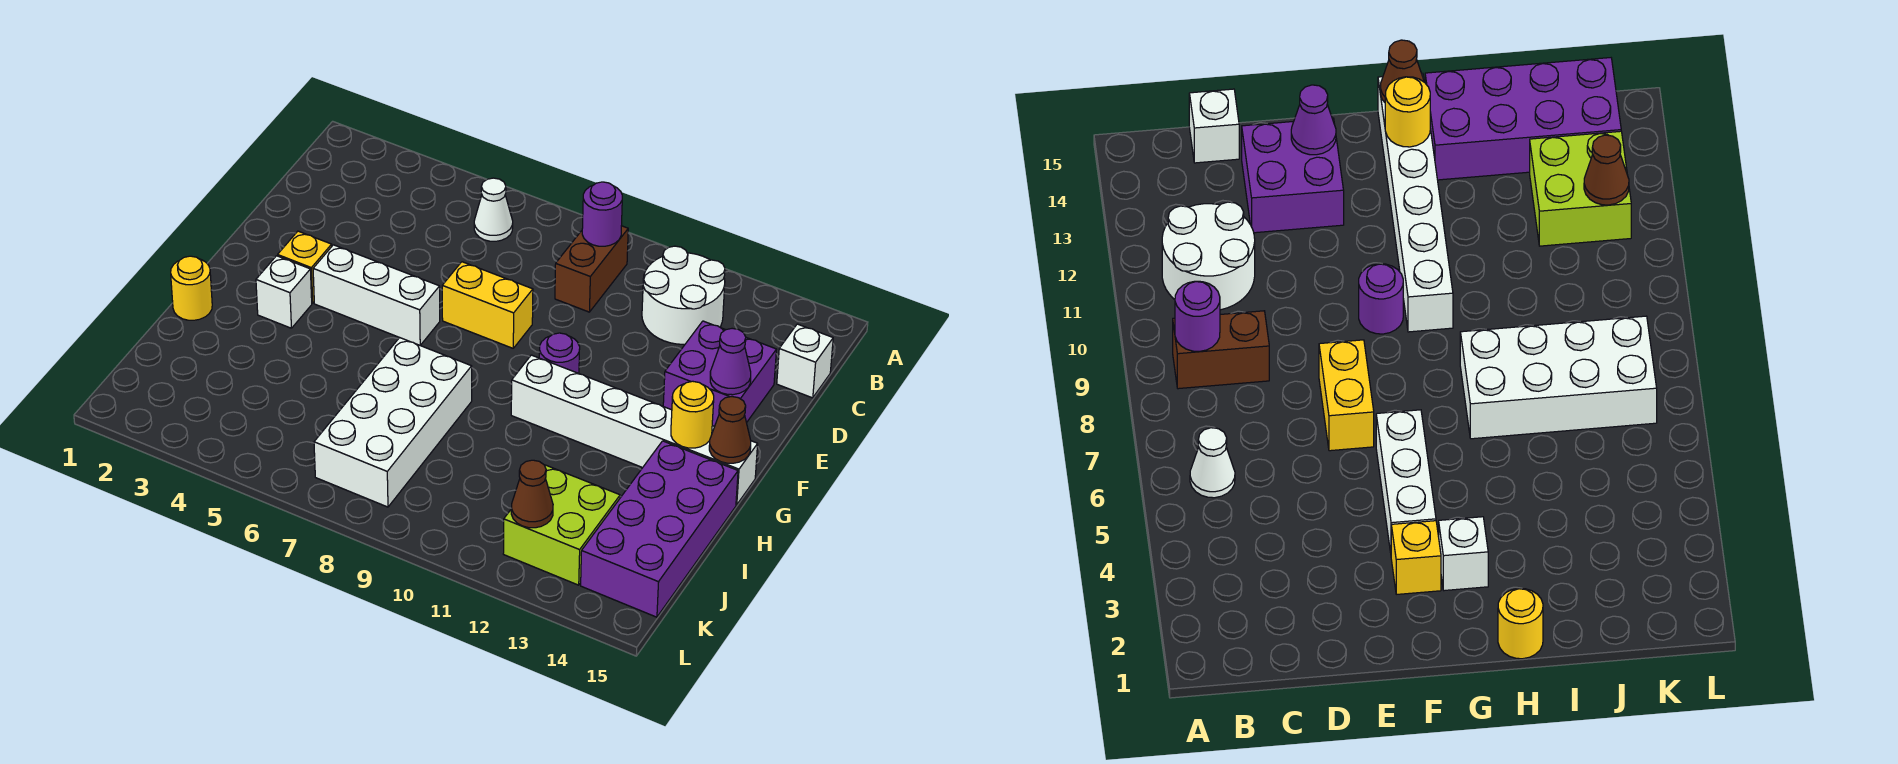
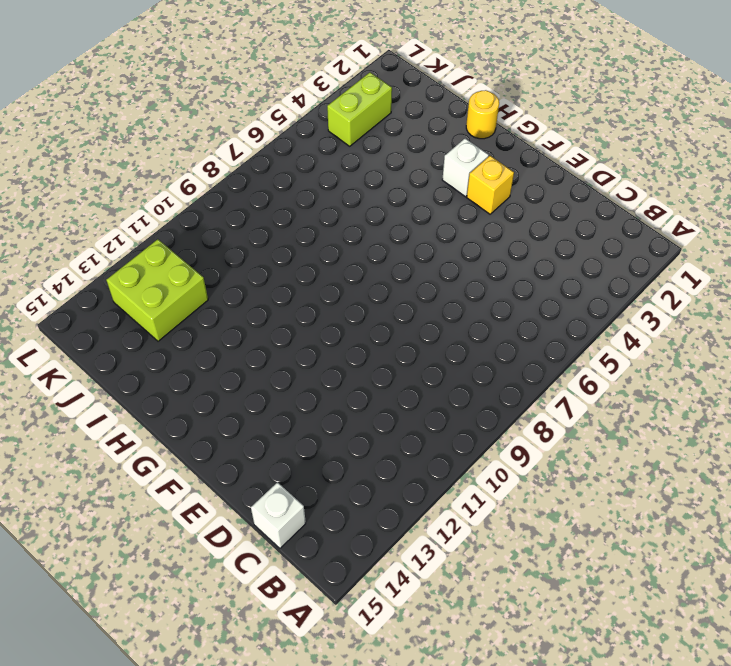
lime brick K3:K4 level 1 -> none
none -> white cone B6 level 1
none -> brown brick B9:C9 level 1
none -> white round brick B11:C12 level 1

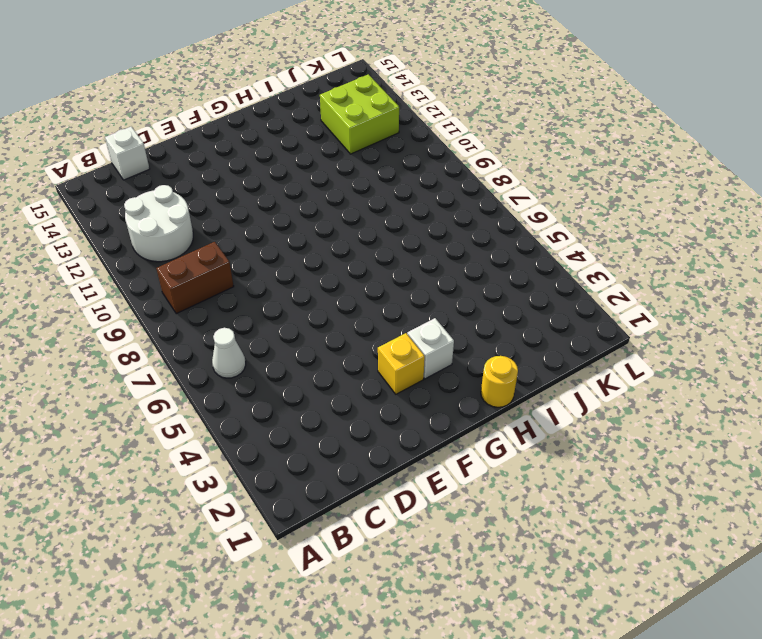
none -> purple brick D13:E14 level 1
none -> yellow brick E7:E8 level 1
none -> white brick F4:F6 level 1

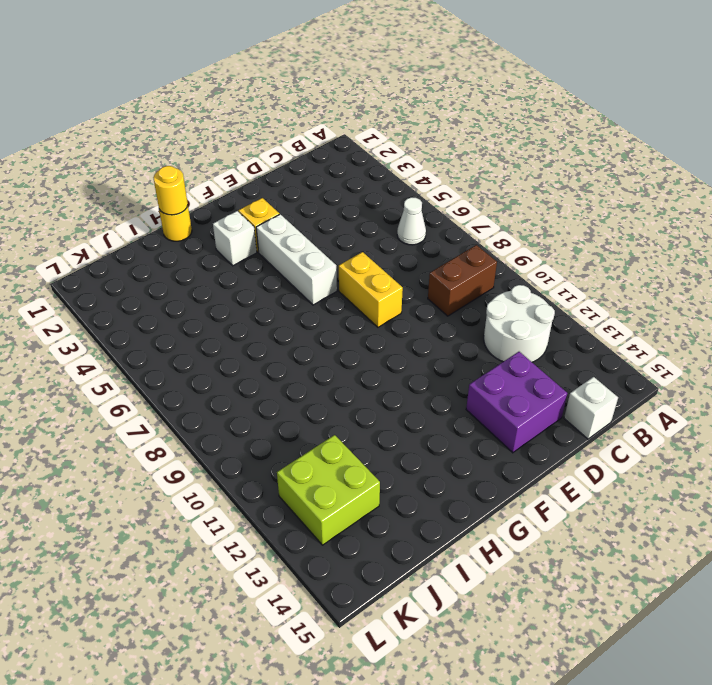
yellow round brick H1 level 2 -> yellow round brick G14 level 2
none -> purple round brick F10 level 1
none -> white brick G10:G15 level 1
none -> white brick H7:K8 level 1

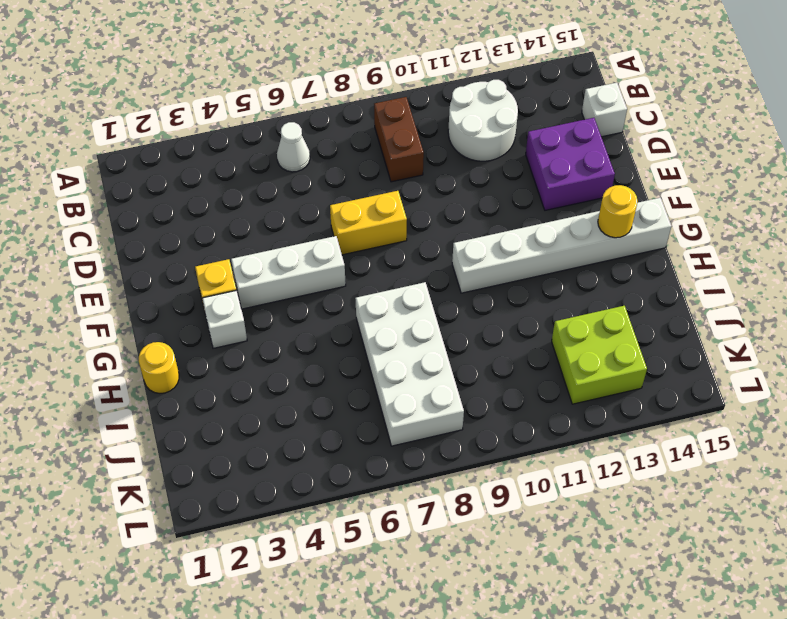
none -> purple round brick F10 level 1
none -> purple brick H14:K15 level 1
none -> purple round brick B9 level 2

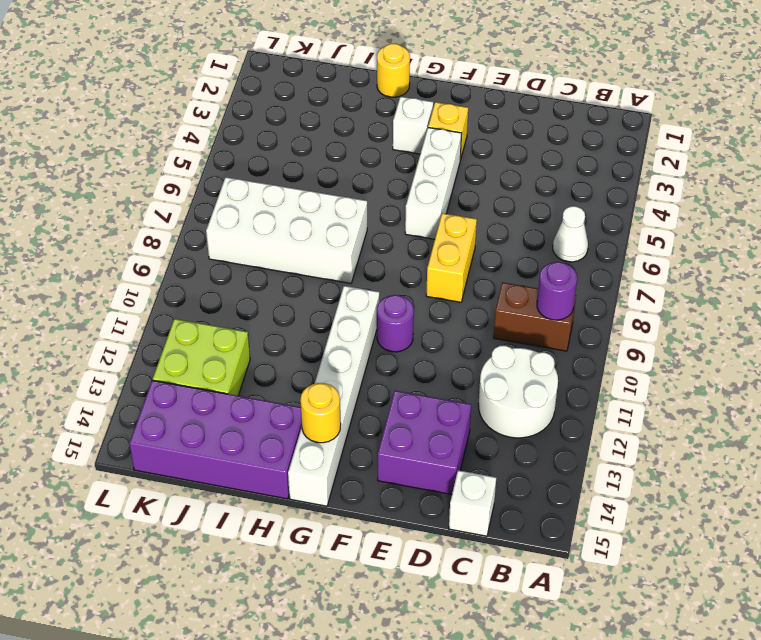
none -> purple cone E14 level 2
none -> brown cone G15 level 2
none -> brown cone K12 level 2

